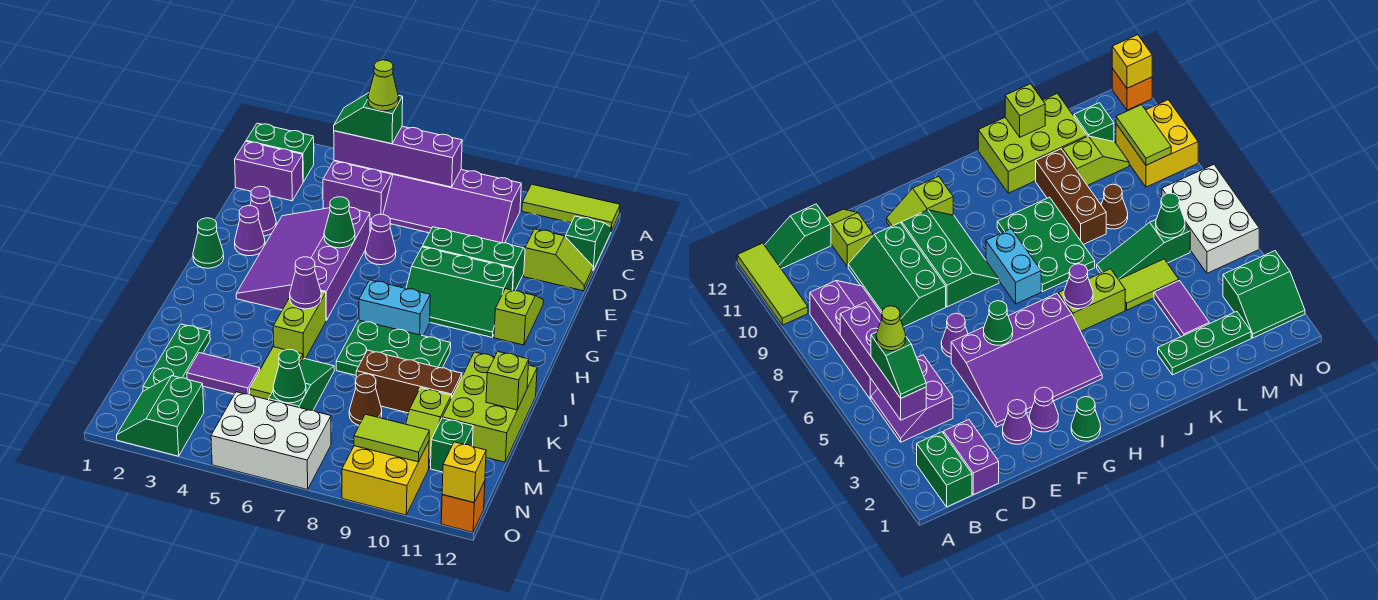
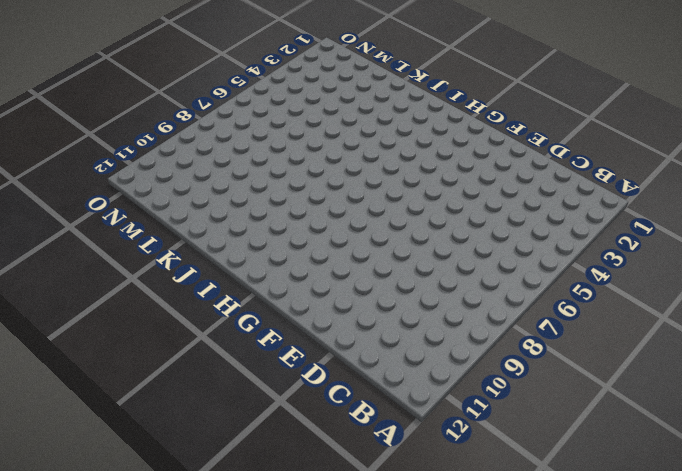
none -> lime tile A10:A12 level 1
none -> green brick B1:B2 level 1
none -> purple slope B4:C5 level 1 top C
none -> purple slope B6:C9 level 1 top B

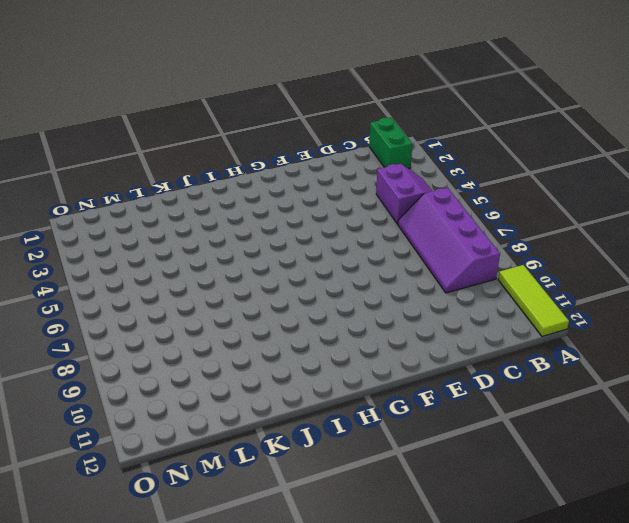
none -> green slope B12:C12 level 1 top C
none -> purple brick C1:C2 level 1
none -> green slope D8:E10 level 1 top E
none -> lime slope D11:D12 level 1 top 11

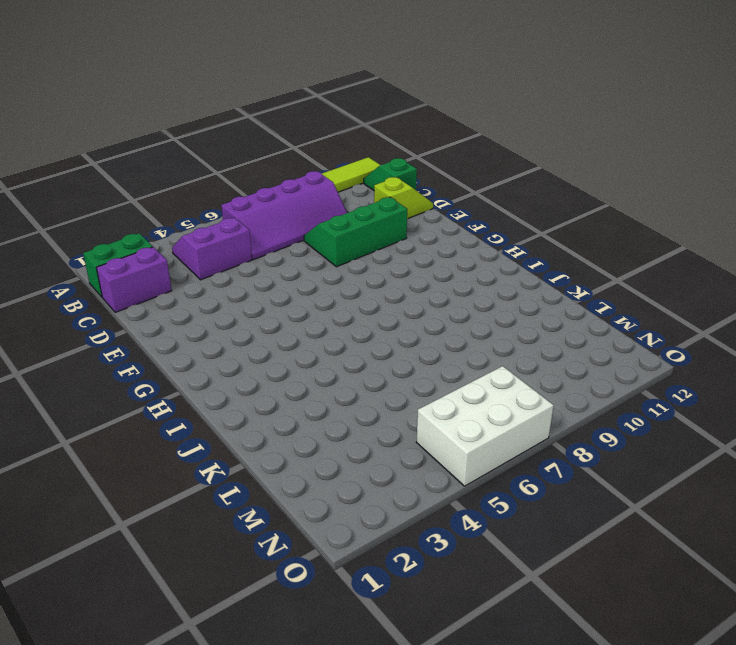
none -> purple cone E2 level 1
none -> purple slope E3:H5 level 1 top 5
none -> purple cone E6 level 1
none -> purple cone F2 level 1

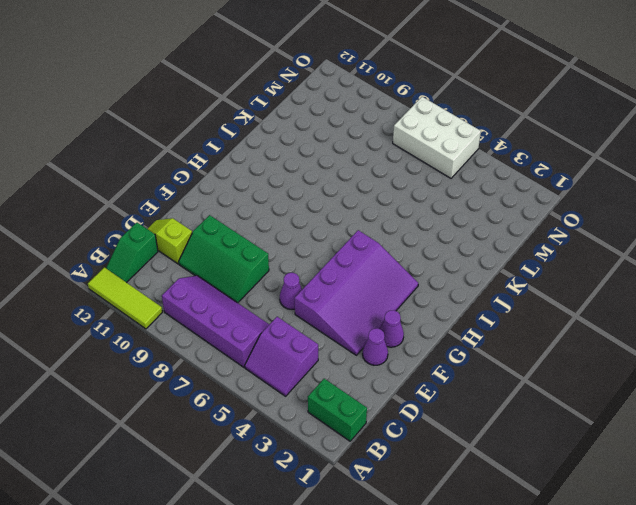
none -> purple brick C1:C2 level 1
none -> green slope F8:G10 level 1 top F
none -> lime slope F11:G11 level 1 top G
none -> green cone G1 level 1

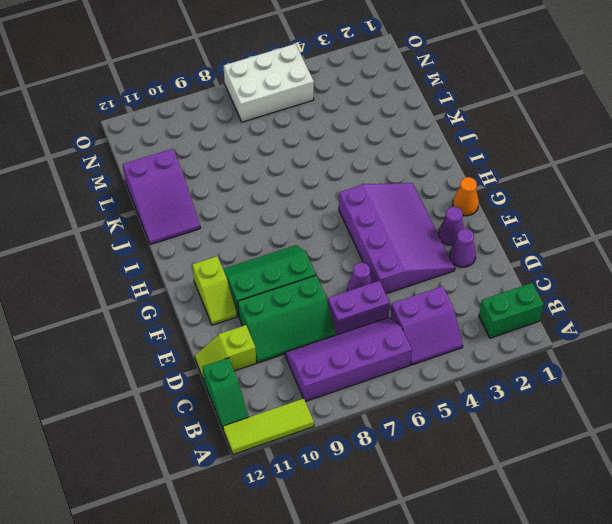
purple brick D6:D7 level 1 -> purple brick C1:C2 level 1
orange cone G1 level 1 -> green cone G1 level 1
purple slope J11:L12 level 1 top L -> lime brick J11:L12 level 1
none -> cyan brick H7:H8 level 1
none -> lime brick I5:J5 level 1
none -> green plate I7:J9 level 1
none -> green plate K2:M2 level 1

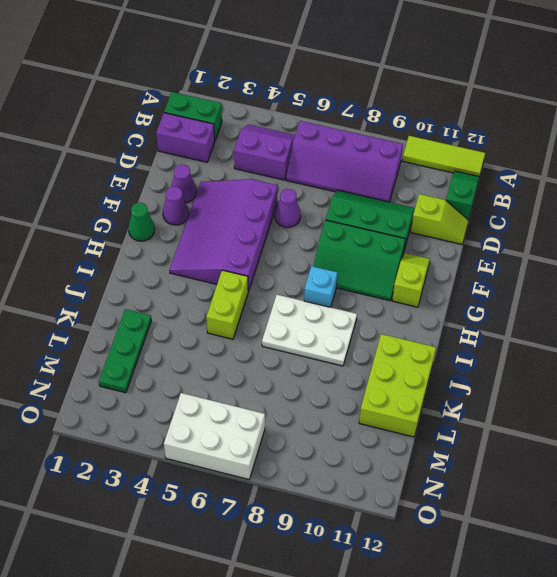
cyan brick H8 level 1 -> cyan brick H7:H8 level 1
white plate I7:J9 level 1 -> green plate I7:J9 level 1
none -> lime tile K5:L5 level 1
none -> green slope K6:M6 level 1 top M
none -> brown brick K8:K10 level 1
none -> purple tile L3:L4 level 1

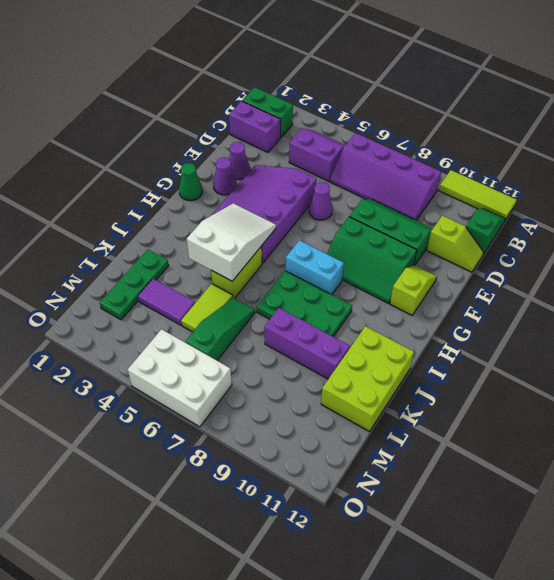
white slope H4:J5 level 2 top J -> purple cone I5 level 2
purple brick K8:K10 level 1 -> brown brick K8:K10 level 1
none -> brown cone L8 level 1
none -> lime slope L10:M10 level 1 top L
none -> green brick M11 level 1
none -> green slope N2:O3 level 1 top 3

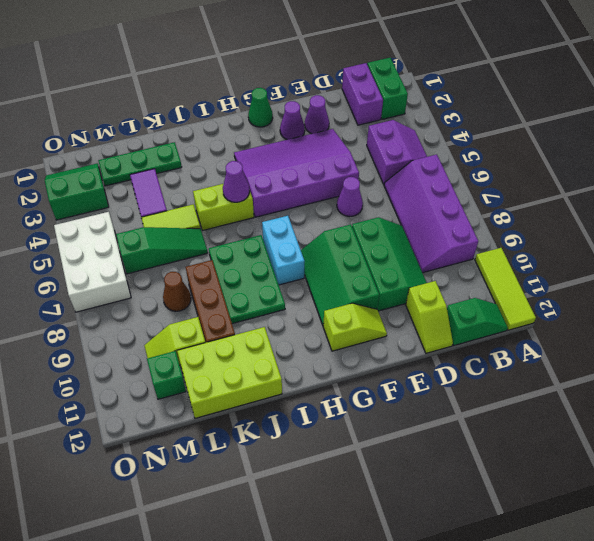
none -> yellow brick N9:O10 level 1
none -> orange brick O12 level 1
none -> purple brick B4:B7 level 2
none -> green cone F5 level 2

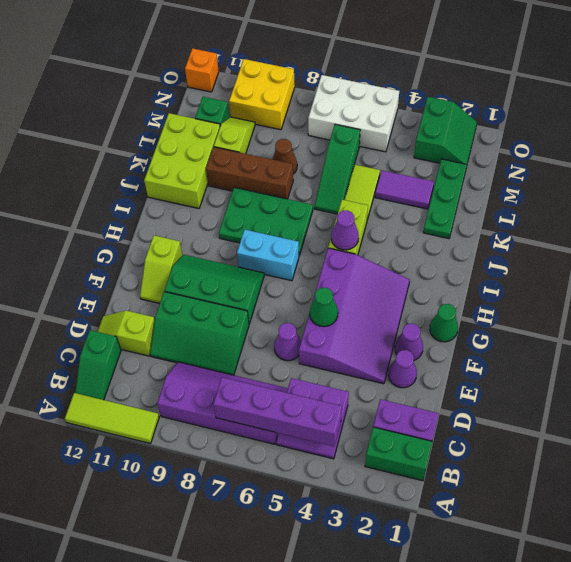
none -> lime brick K12 level 2
none -> green cone M6 level 2
none -> lime tile N9:N10 level 2
none -> yellow brick O12 level 2

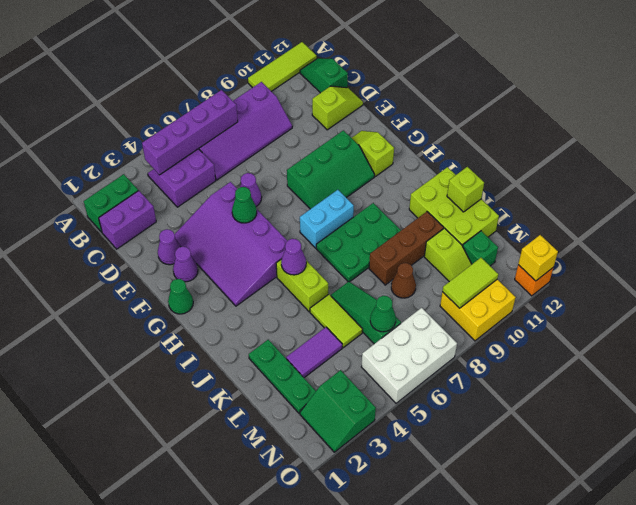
none -> green slope D8:E10 level 1 top E
none -> green slope B4:B5 level 3 top 5
none -> lime cone B5 level 4

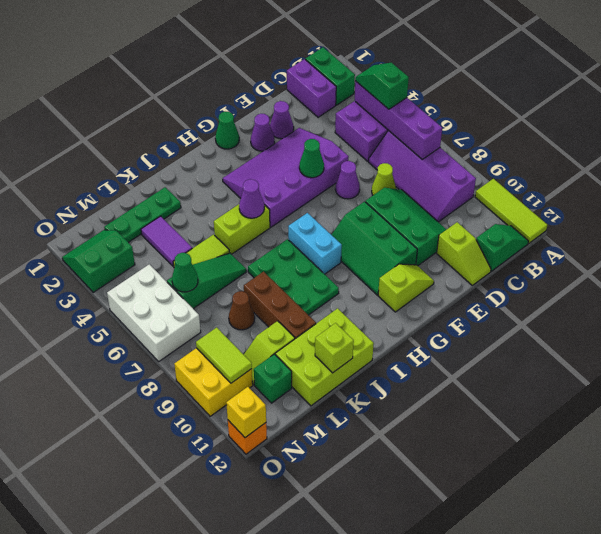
lime cone D7 level 1 -> lime cone B5 level 4

